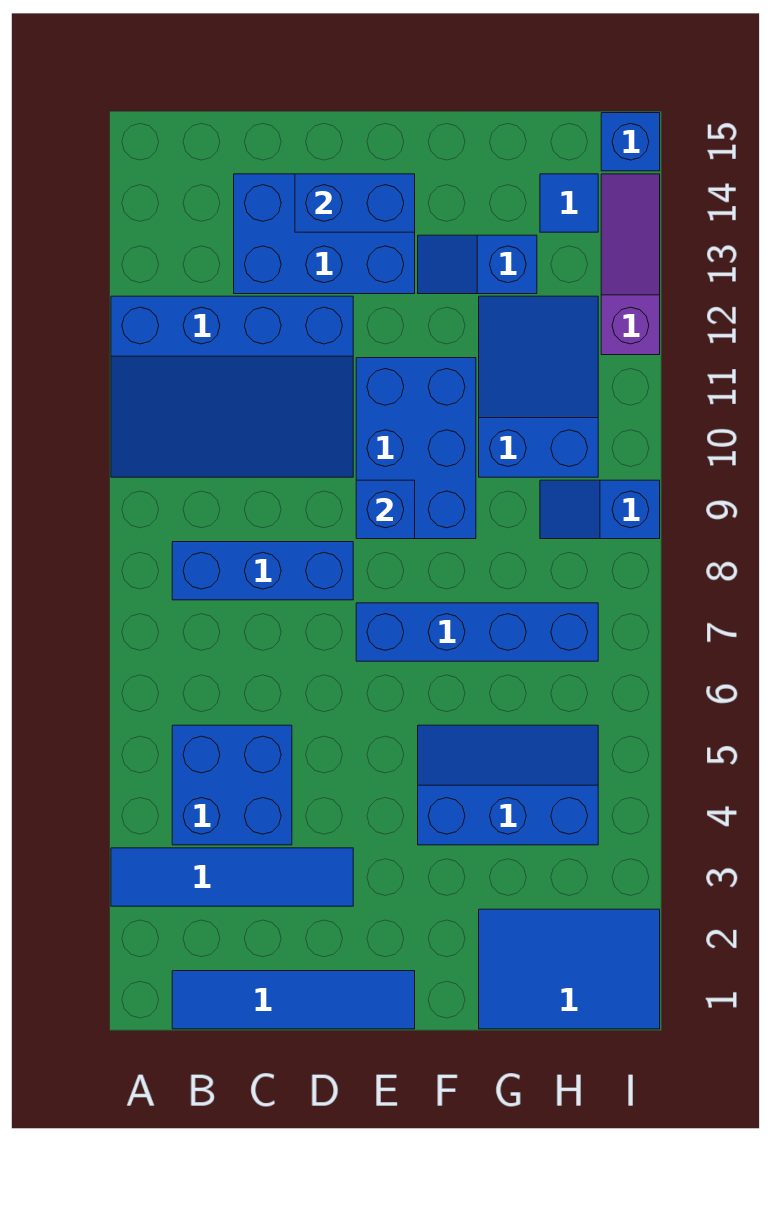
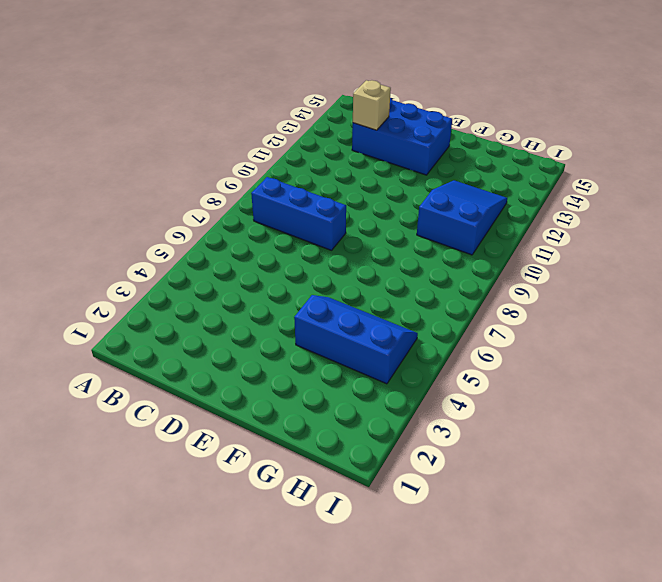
tan brick C13 level 2 -> none
none -> blue tile A3:D3 level 1
none -> blue slope A10:D12 level 1 top 12
none -> blue tile B1:E1 level 1

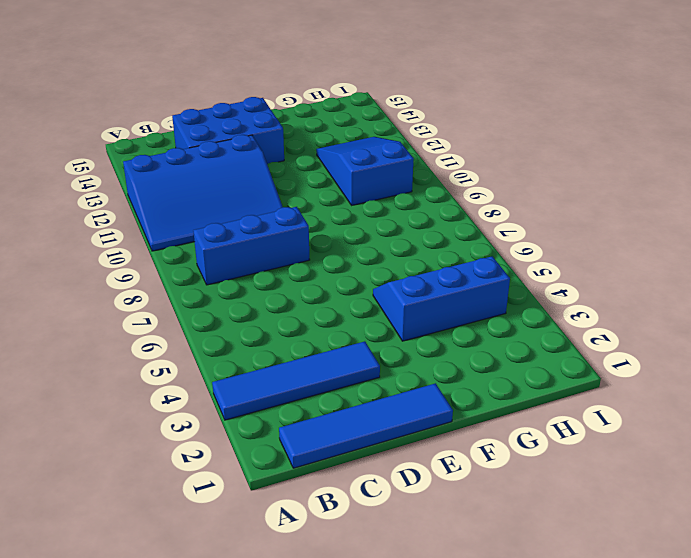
none -> blue brick B4:C5 level 1
none -> blue brick E7:H7 level 1
none -> blue brick E9:F11 level 1

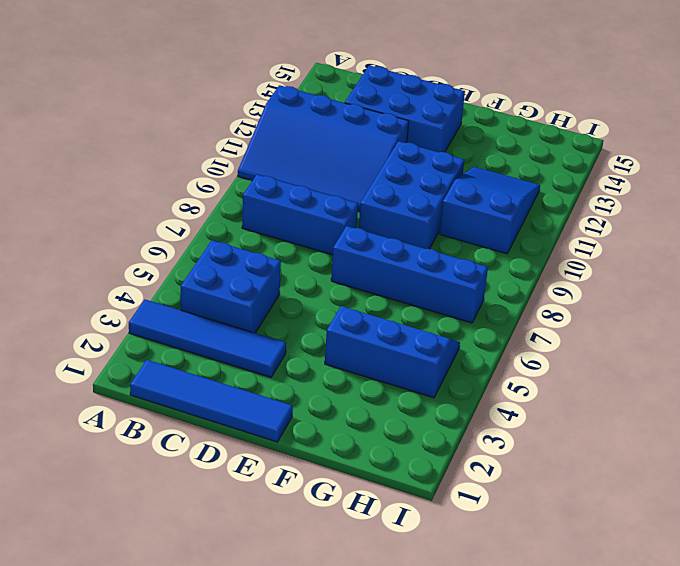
none -> blue slope F13:G13 level 1 top G
none -> blue tile G1:I2 level 1
none -> blue slope H9:I9 level 1 top I

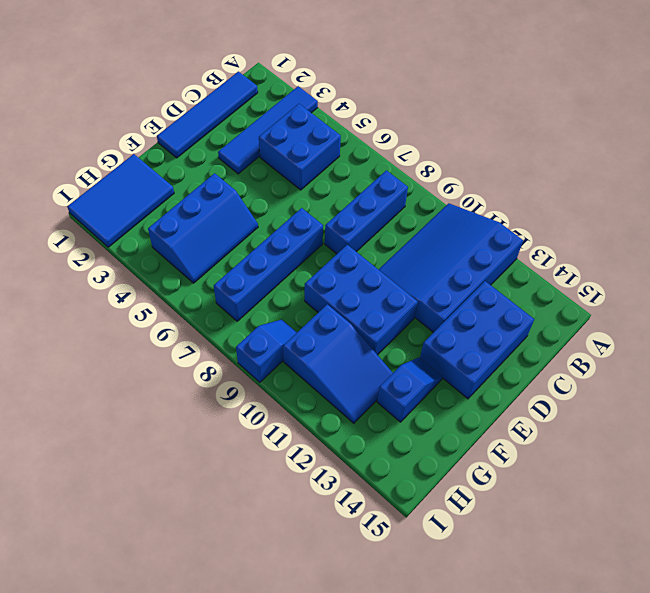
none -> blue tile H14 level 1
none -> purple slope I12:I14 level 1 top 12
none -> blue brick I15 level 1

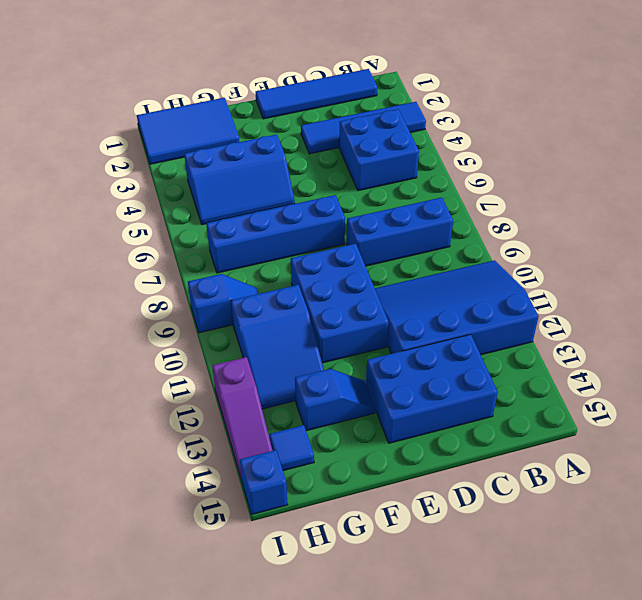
none -> blue brick D14:E14 level 2
none -> blue brick E9 level 2

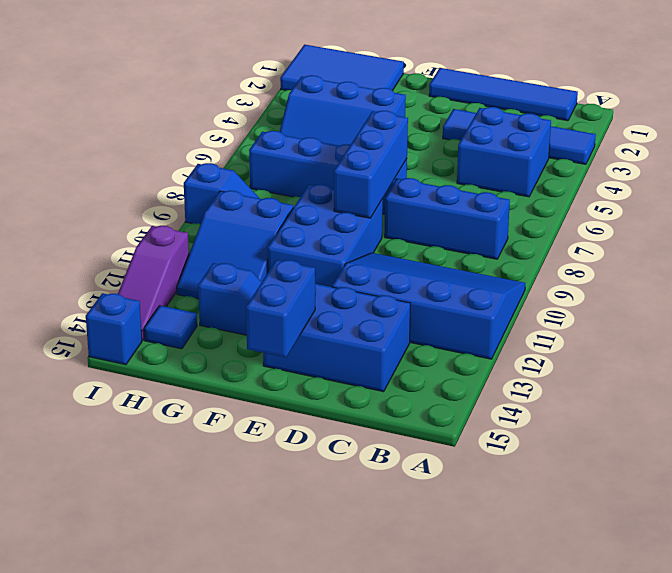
blue brick E7:E9 level 2 -> blue brick E9 level 2
blue brick E14:E15 level 2 -> blue brick D14:E14 level 2

